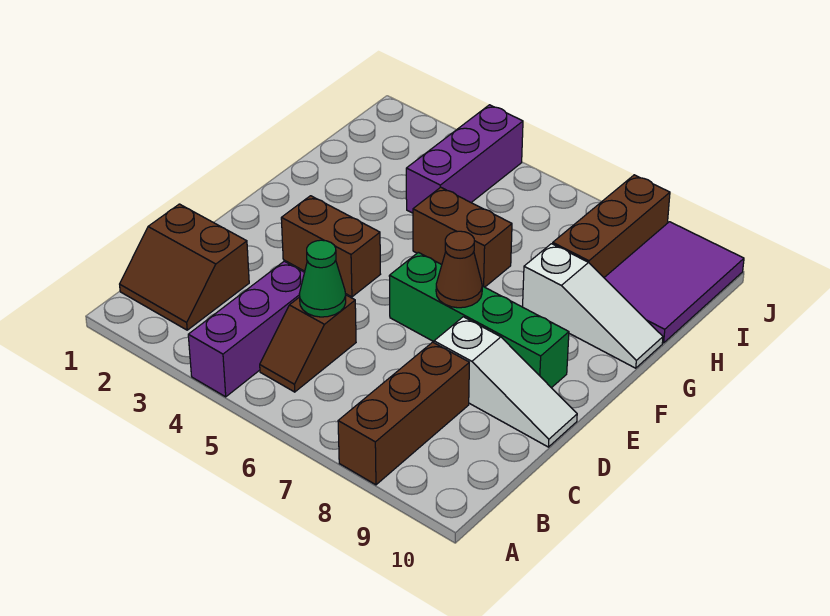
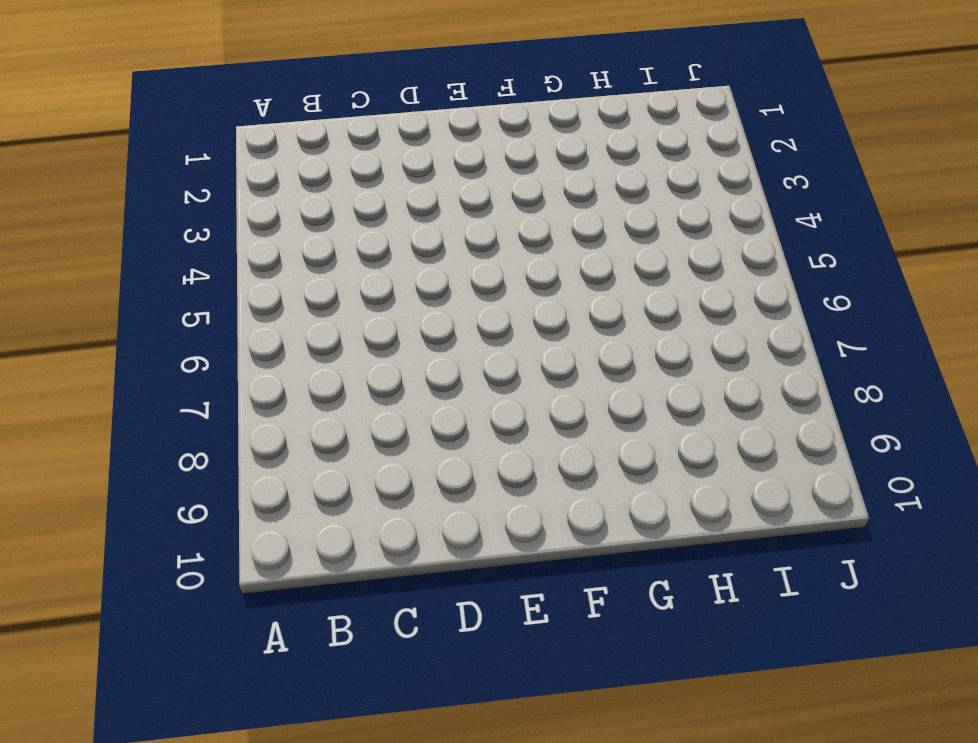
none -> purple brick A4:C4 level 1
none -> brown brick A8:C8 level 1
none -> brown slope B1:C2 level 1 top C

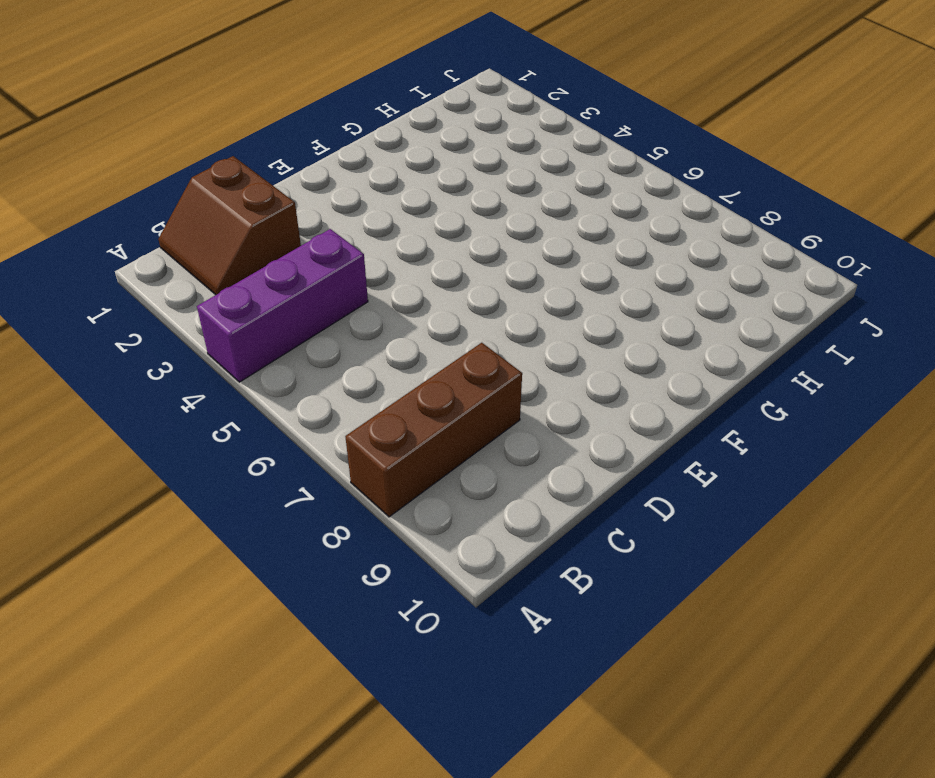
none -> brown slope B5:C5 level 1 top C
none -> white slope D8:D10 level 1 top 8
none -> brown brick E3:E4 level 1

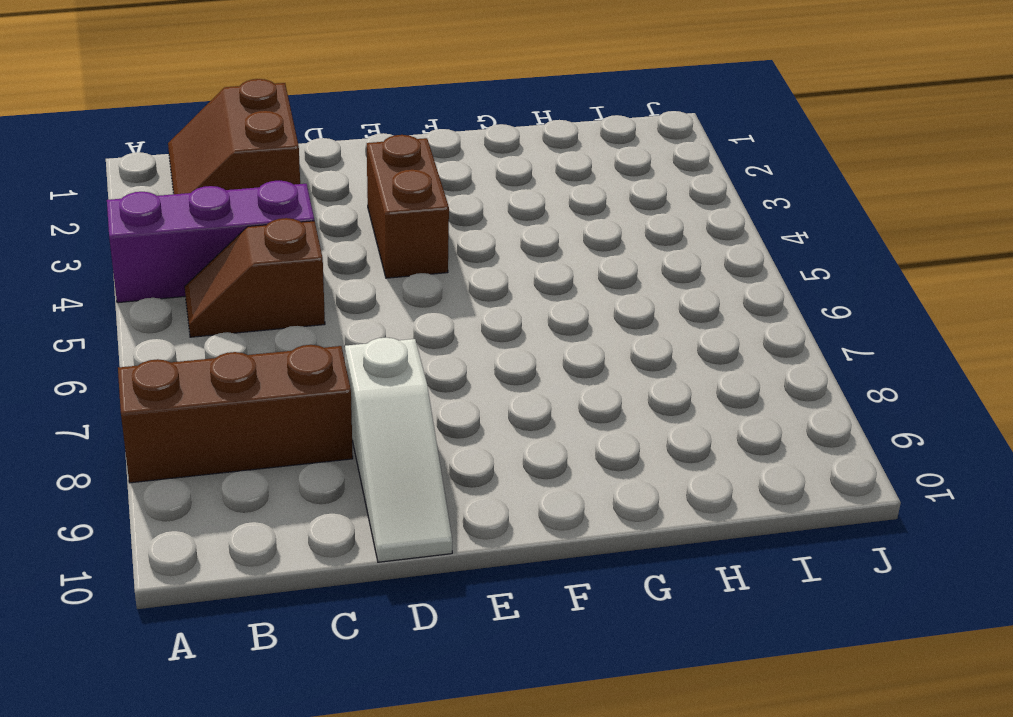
none -> green brick E6:E9 level 1
none -> brown brick G5:G6 level 1
none -> white slope G8:G10 level 1 top 8

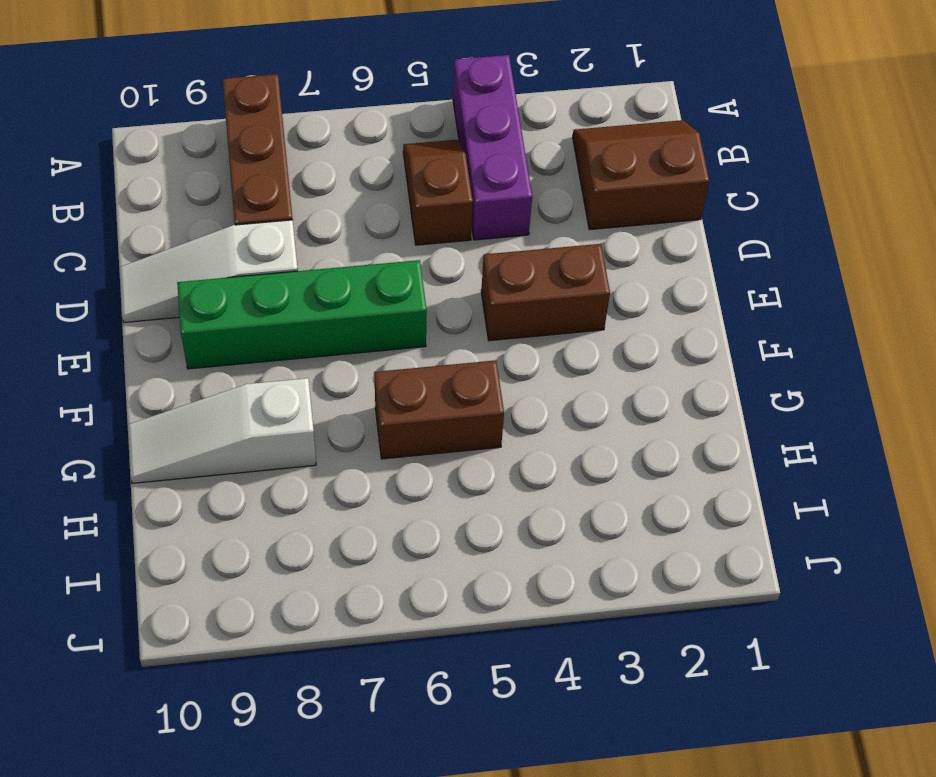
none -> purple brick H4:J4 level 1
none -> brown brick H8:J8 level 1
none -> purple tile H9:J10 level 1

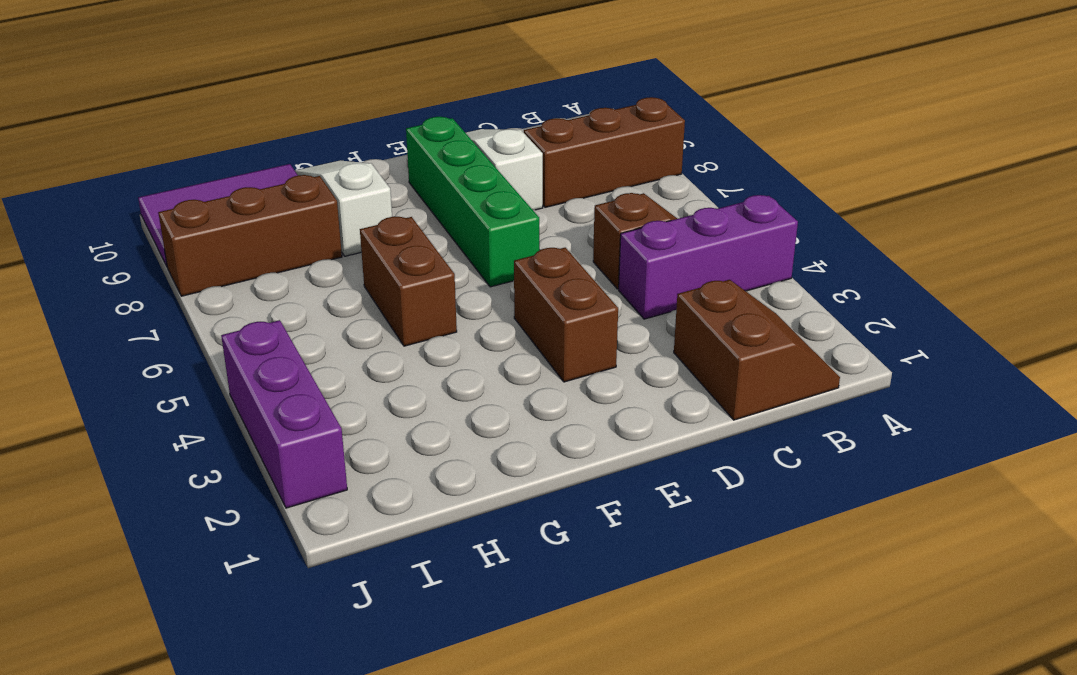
purple brick J2:J4 level 1 -> purple brick H4:J4 level 1
none -> green cone C5 level 2
none -> brown cone E7 level 2

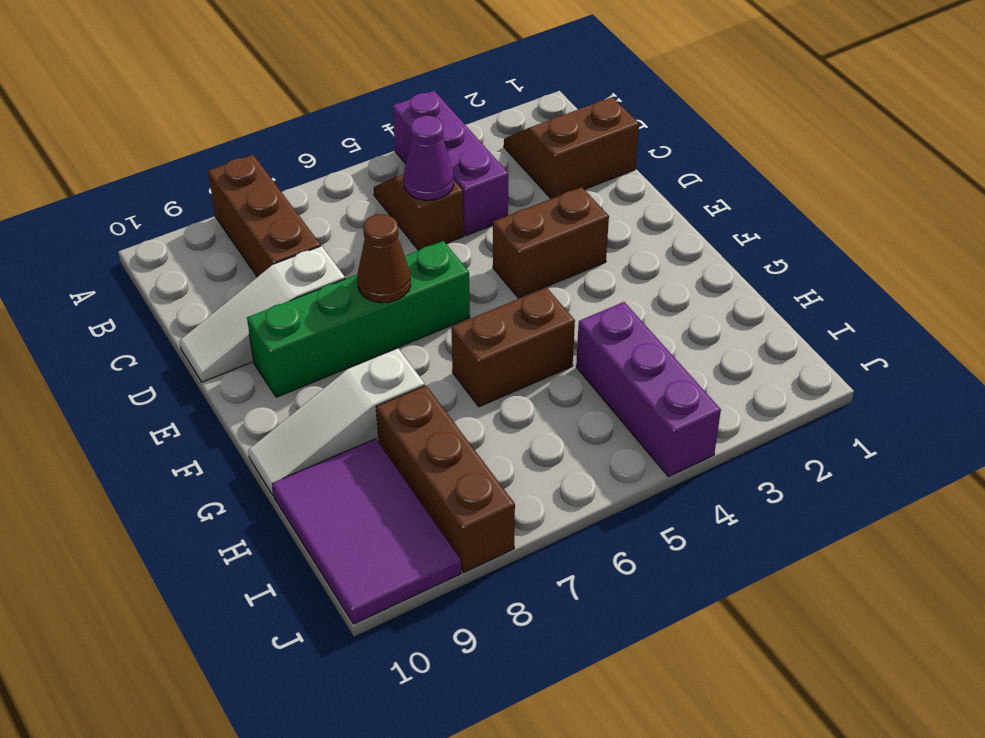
purple cone C5 level 2 -> green cone C5 level 2

